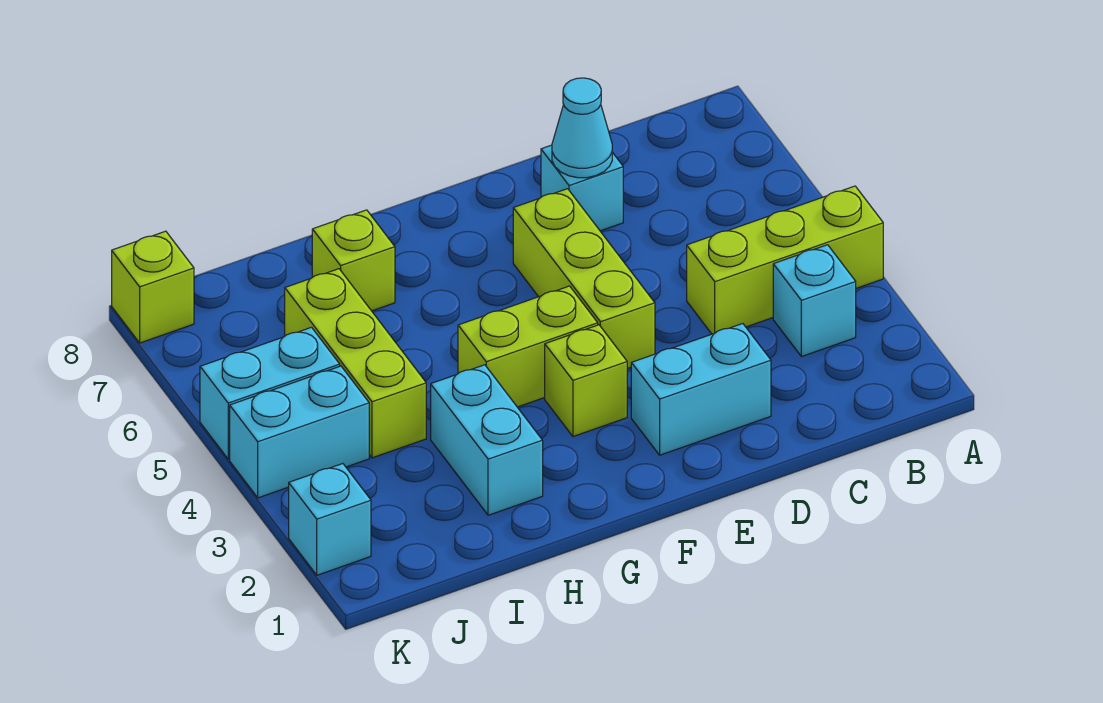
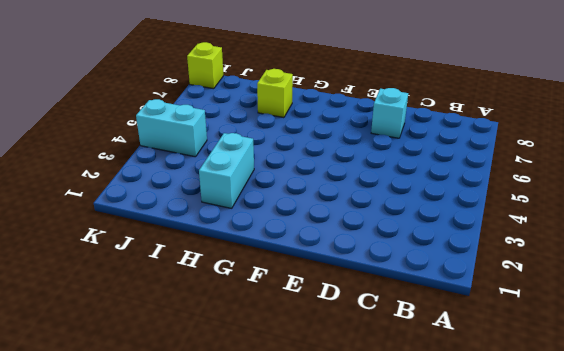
none -> lime brick A4:C4 level 1
none -> cyan brick B3 level 1
none -> cyan brick D2:E2 level 1

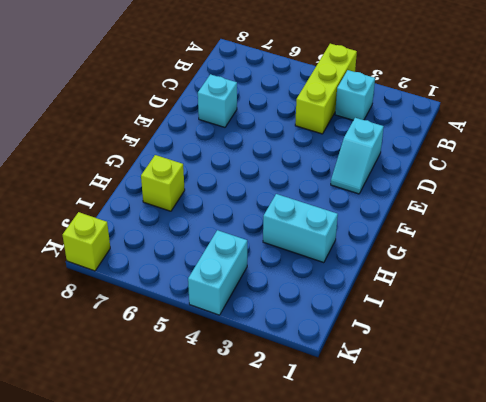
cyan slope D2:E2 level 1 top D -> cyan brick D2:E2 level 1
none -> lime brick E4:E6 level 1
none -> lime brick F3 level 1
none -> lime brick F4:G4 level 1

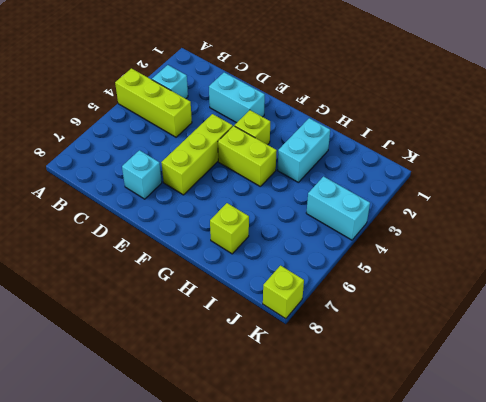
none -> lime brick I4:I6 level 1
none -> cyan brick J5:K5 level 1
none -> cyan brick K2 level 1

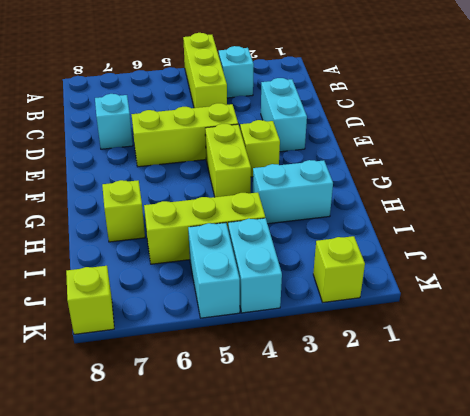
lime brick K2 level 1 -> cyan brick K2 level 1
none -> cyan cone D7 level 2

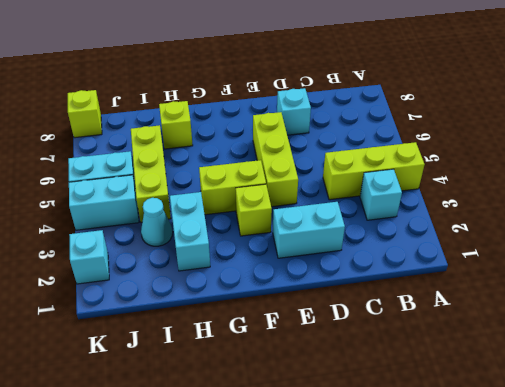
cyan cone I3 level 1 -> cyan cone D7 level 2

